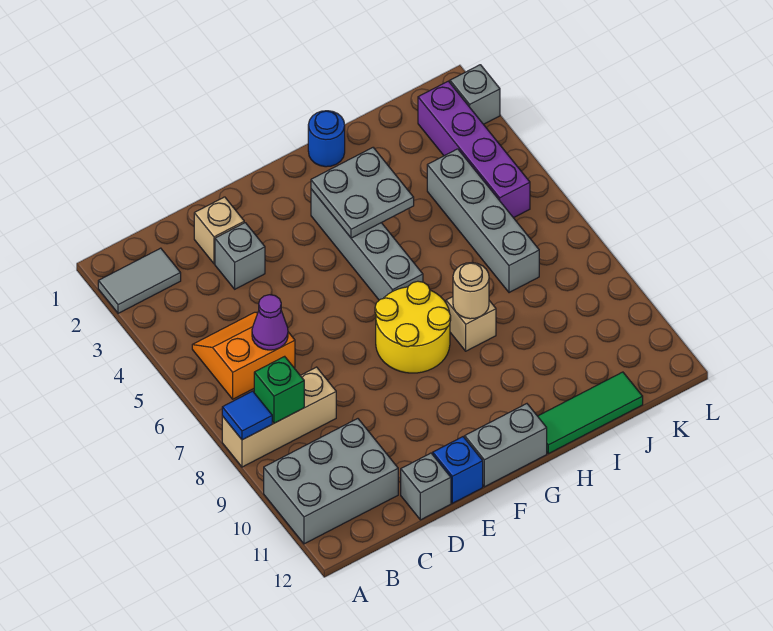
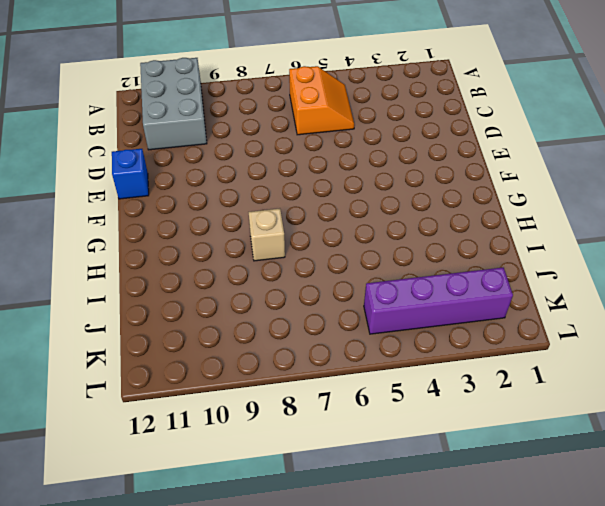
none -> grey tile A2:B2 level 1
none -> tan brick A8:C8 level 1
none -> tan brick D2 level 1

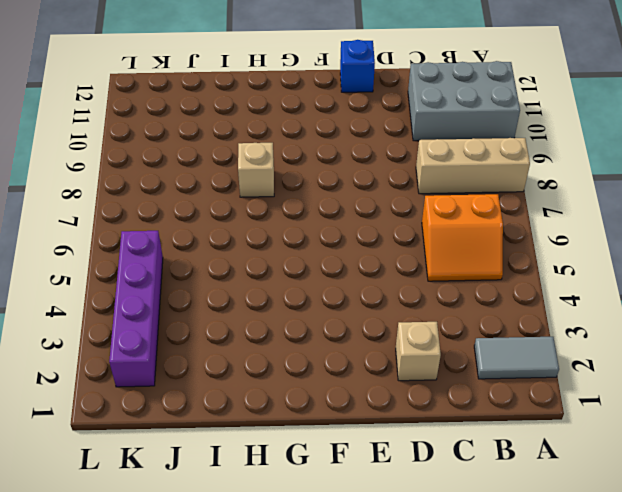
none -> grey brick D3 level 1
none -> grey brick D12 level 1
none -> yellow round brick F7:G8 level 1

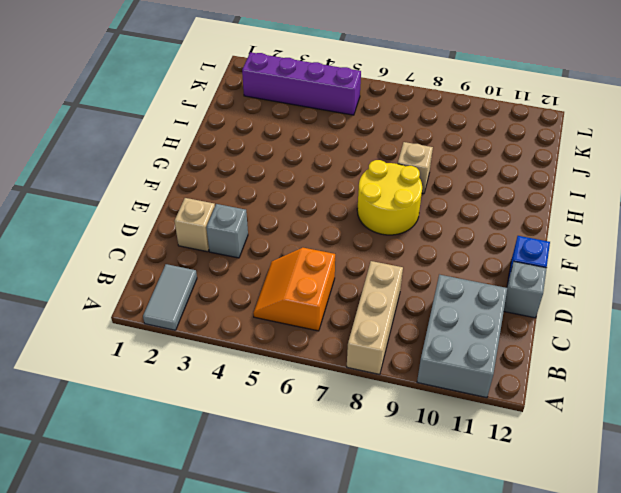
none -> grey brick F12:G12 level 1
none -> grey brick G3:G6 level 1
none -> blue round brick H1 level 1

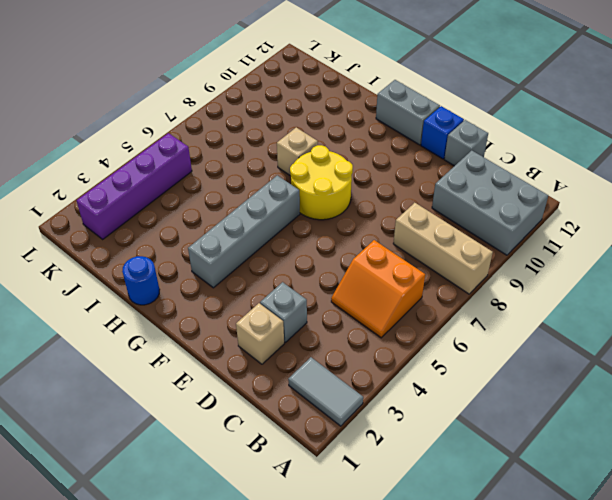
none -> green tile H12:J12 level 1
none -> grey brick J4:J7 level 1
none -> grey brick L2 level 1

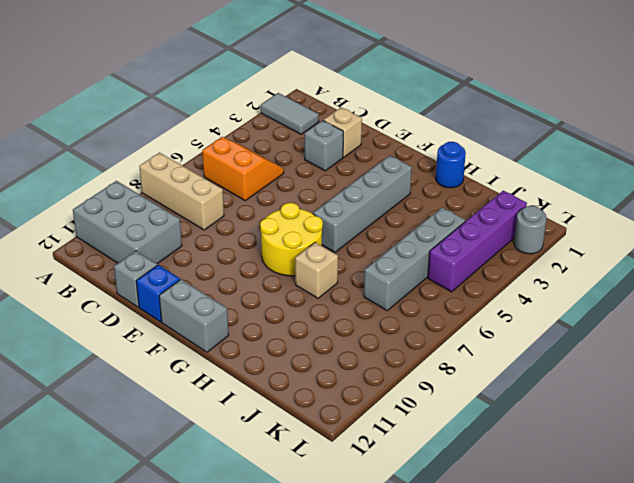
grey round brick L2 level 1 -> grey brick L2 level 1
none -> green tile H12:J12 level 1
none -> blue tile A8 level 2
none -> green brick B8 level 2

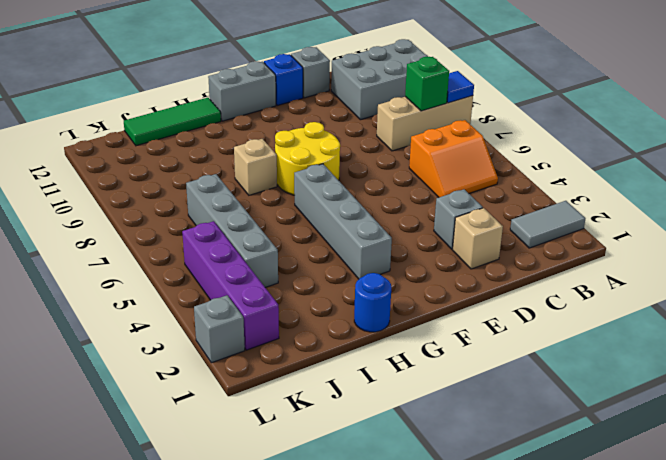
none -> purple cone C6 level 2
none -> grey plate G3:H4 level 2
none -> tan round brick H8 level 2

